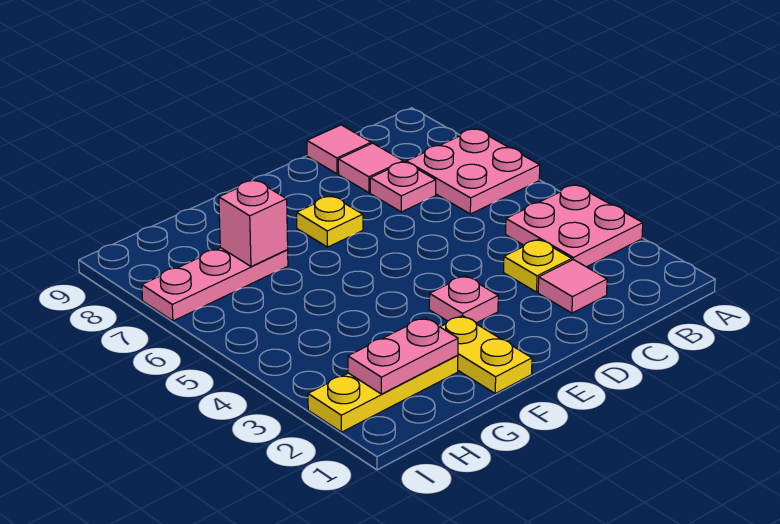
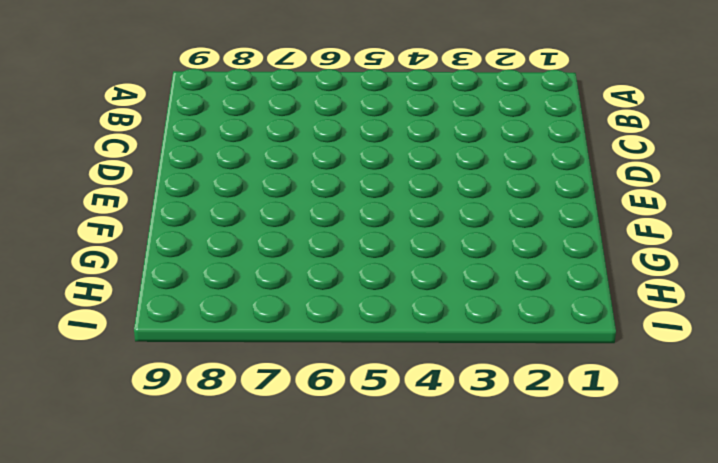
none -> pink plate A3:B4 level 1
none -> pink plate A6:B7 level 1
none -> pink tile C2 level 1

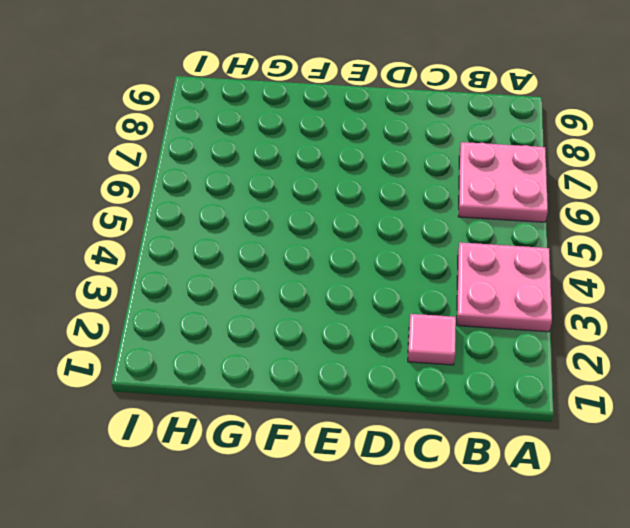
none -> yellow plate C3 level 1
none -> pink plate C7 level 1
none -> pink tile C8 level 1

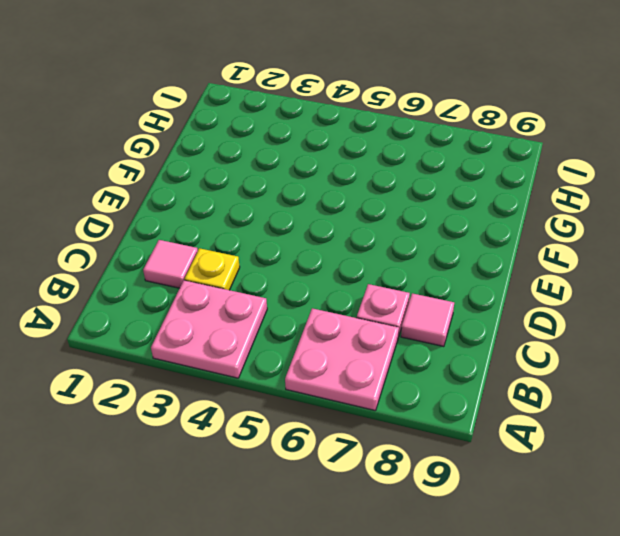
none -> pink tile C9 level 1
none -> pink plate E3 level 1
none -> yellow plate E7 level 1

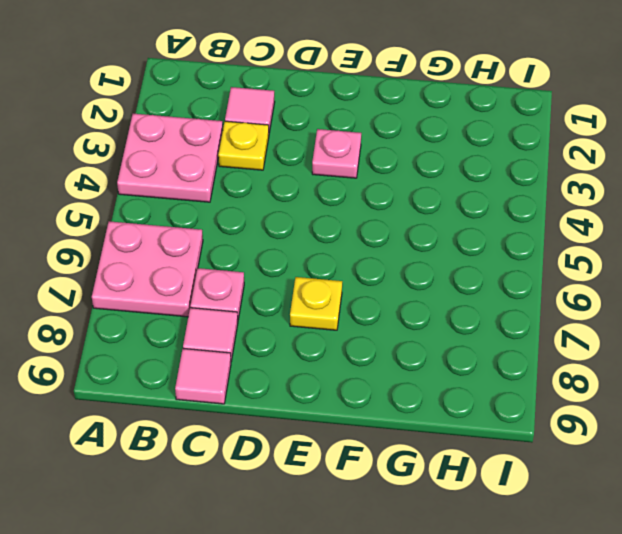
none -> yellow plate F1:F2 level 1
none -> yellow plate G2:I2 level 1
none -> pink plate G7:I7 level 1

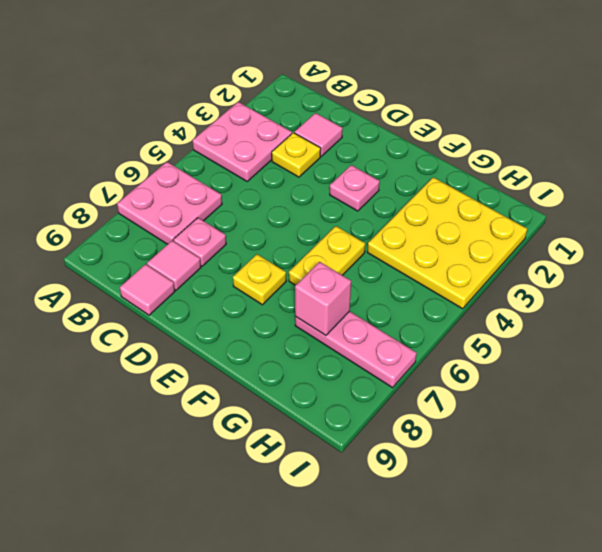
yellow plate F5:F6 level 1 -> yellow plate F1:F2 level 1
yellow plate G2:I4 level 1 -> yellow plate G2:I2 level 1
none -> pink plate G2:H2 level 2

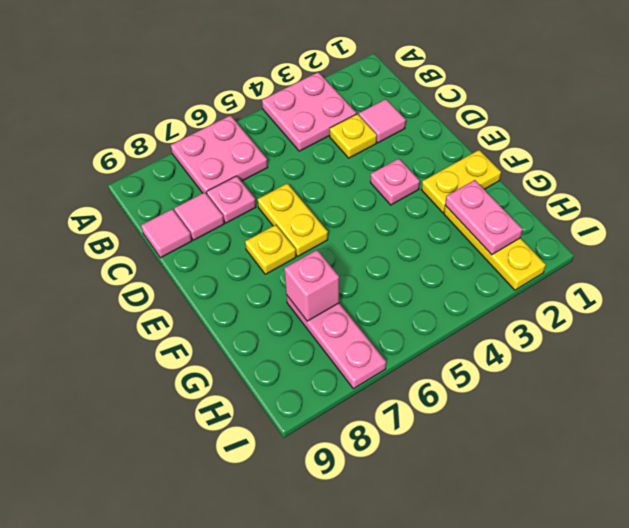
yellow plate D6:E6 level 1 -> none

